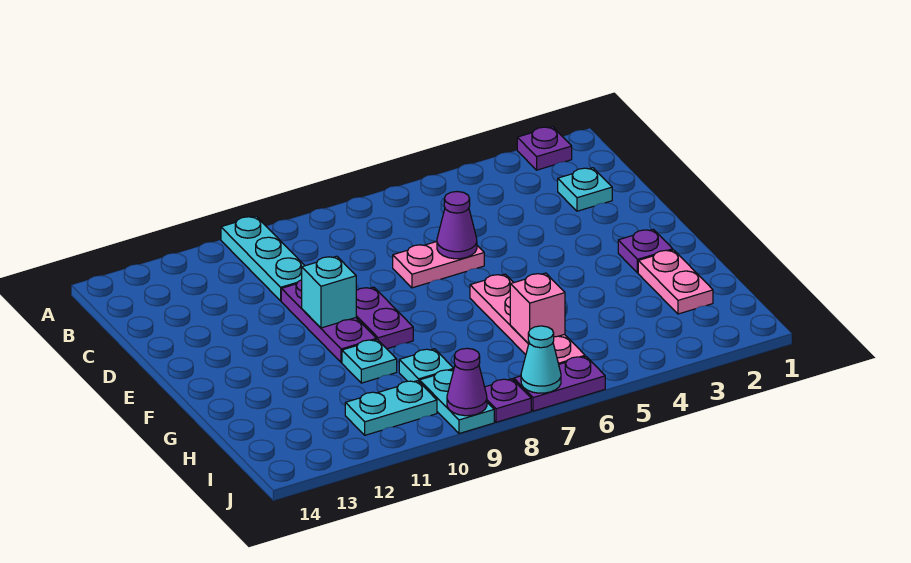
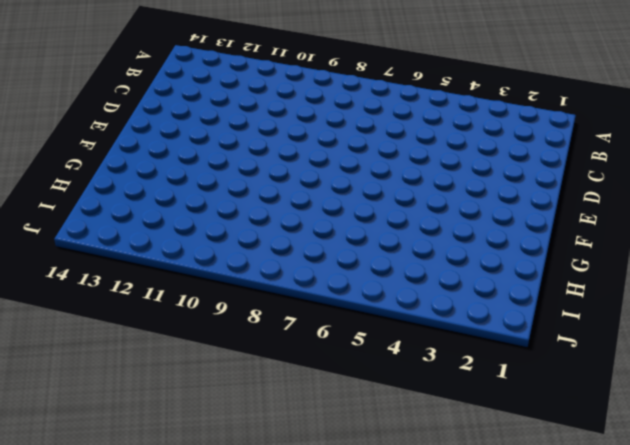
none -> purple plate A2 level 1
none -> cyan plate A10:C10 level 1
none -> cyan plate C2 level 1

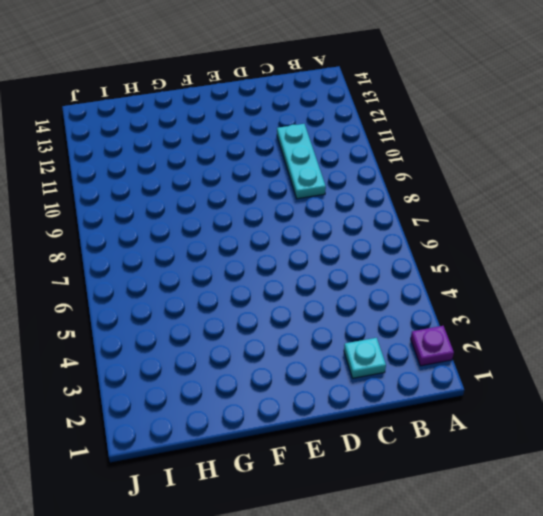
cyan plate C9:C11 level 1 -> cyan plate A10:C10 level 1
none -> pink plate D6:D7 level 1
none -> purple plate D10:F10 level 1
none -> purple plate E9:F9 level 1

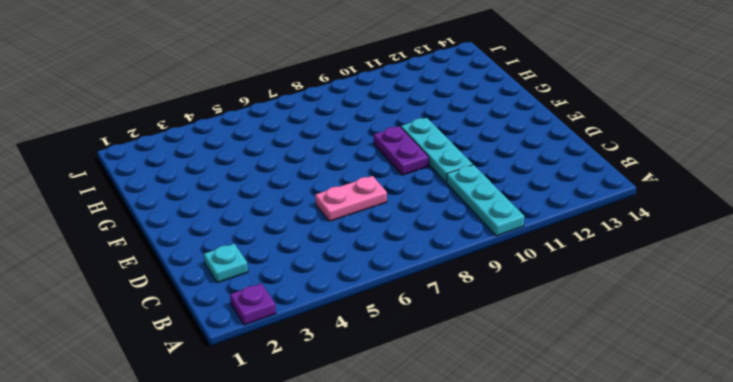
cyan plate D10:F10 level 1 -> purple plate D10:F10 level 1
none -> purple plate F2 level 1
none -> pink plate F6:I6 level 1
none -> pink plate G2:H2 level 1

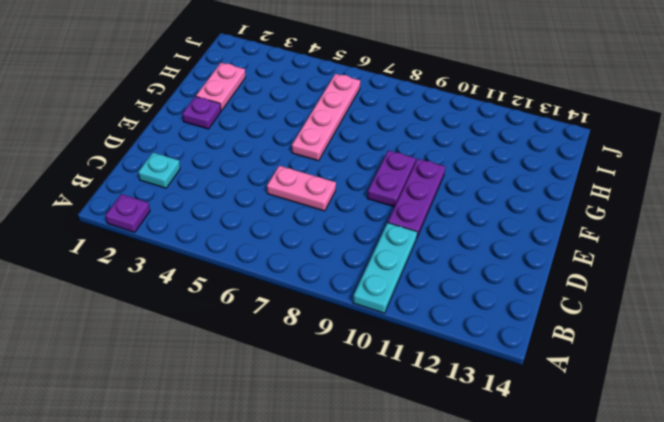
none -> cyan plate G10 level 1
none -> cyan plate H9 level 1
none -> cyan plate I9:J9 level 1

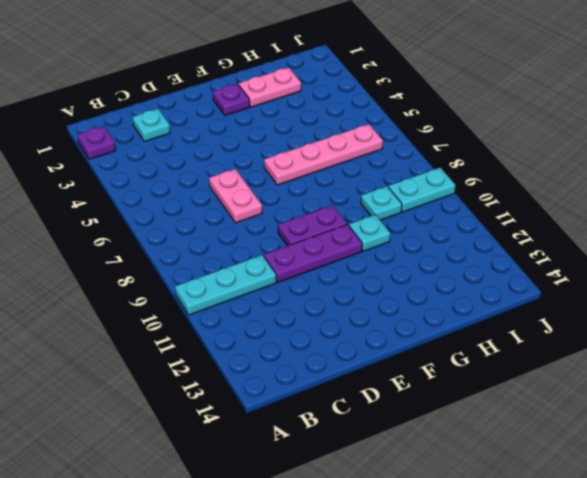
none -> cyan plate I10:I11 level 1
none -> purple plate J6:J7 level 1
none -> purple plate J8 level 1

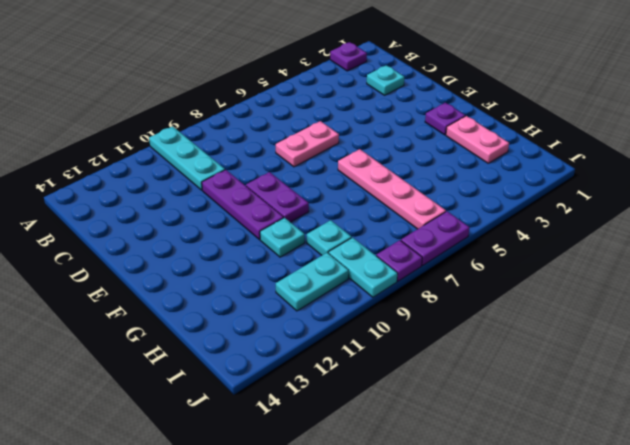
none -> purple cone D6 level 2
none -> cyan brick E10 level 2
none -> pink brick H6 level 2

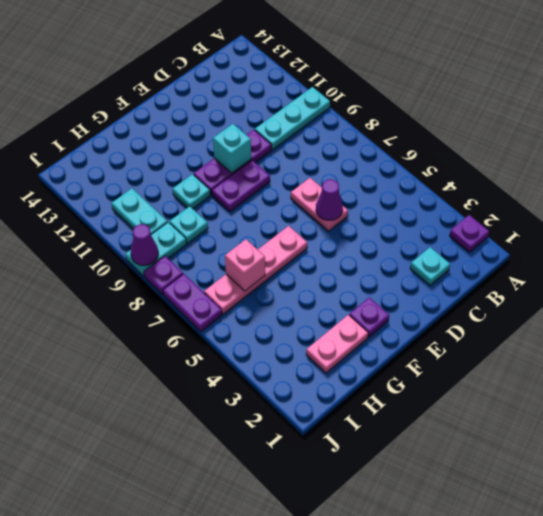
none -> cyan cone J7 level 2

